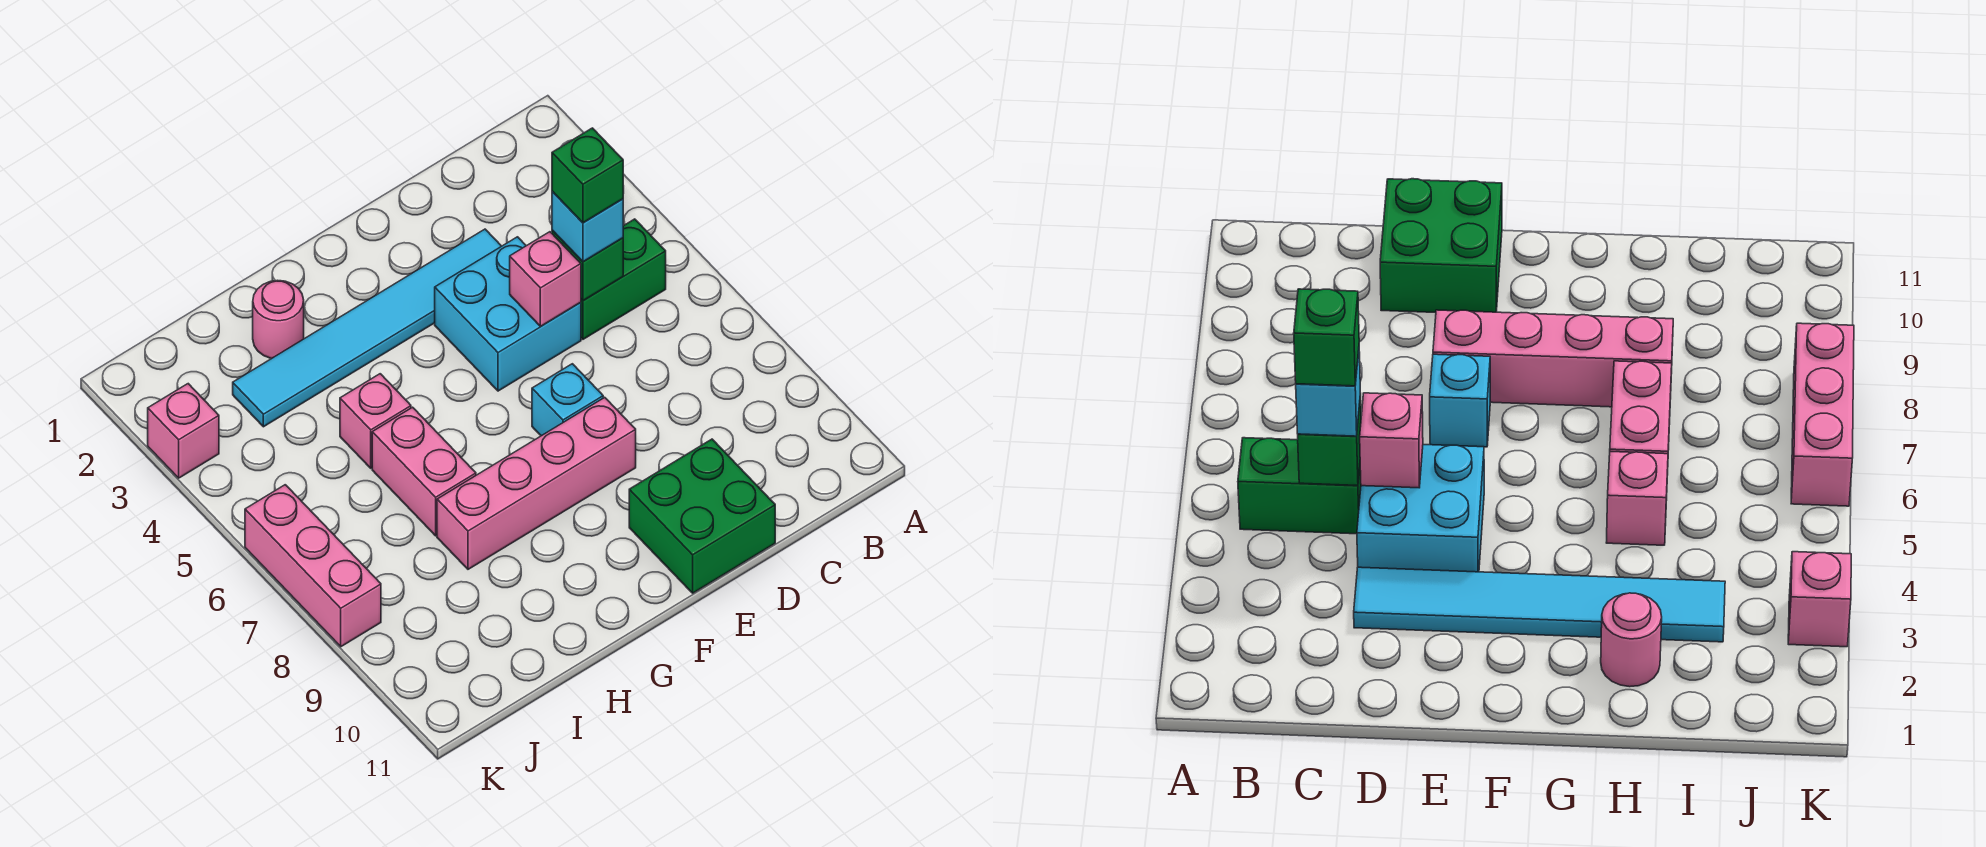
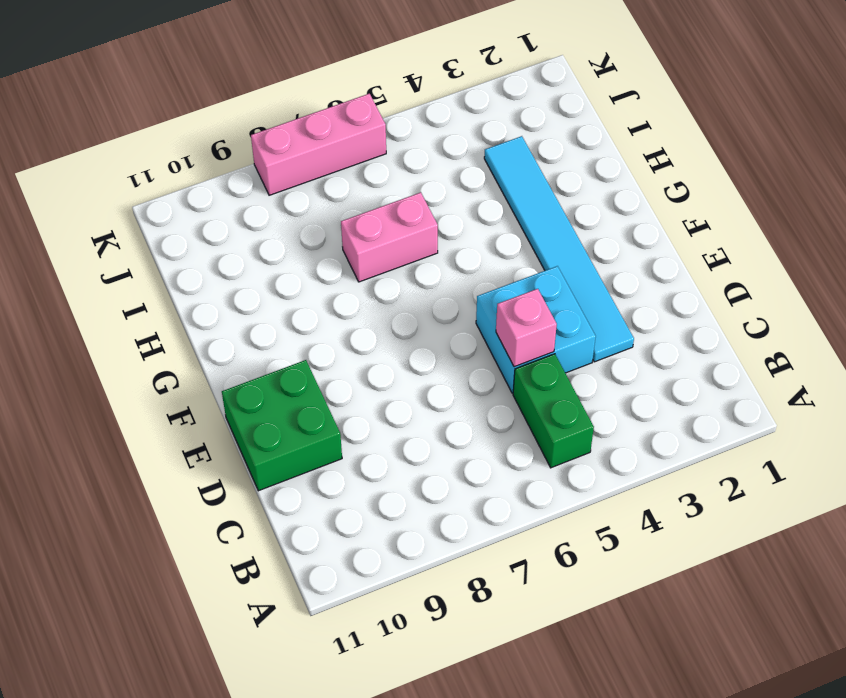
none -> cyan brick E7 level 1
none -> pink brick E8:H8 level 1
none -> pink round brick H2 level 1

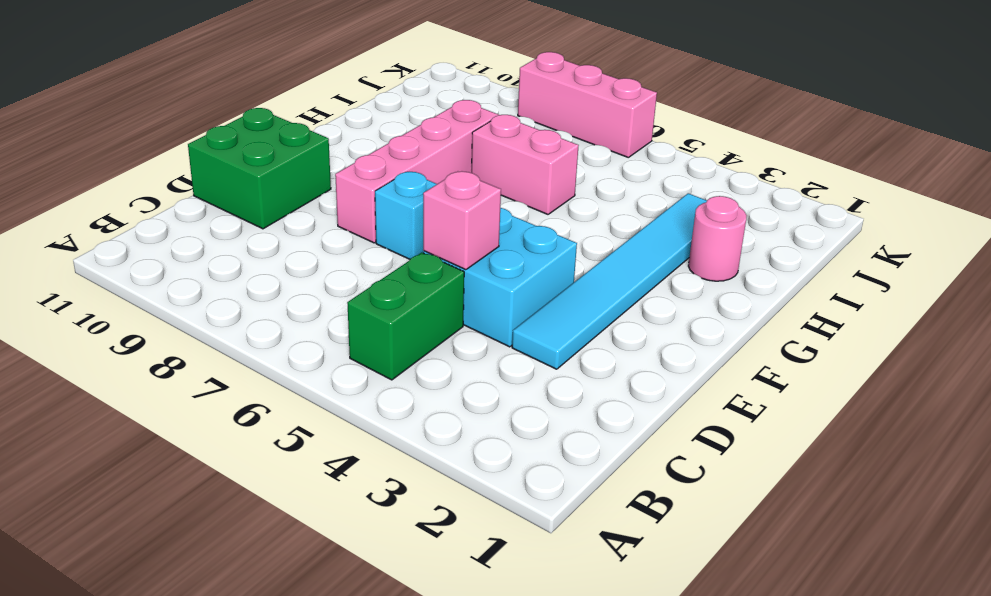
none -> pink brick H5 level 1
none -> pink brick K3 level 1
none -> green brick C5 level 2

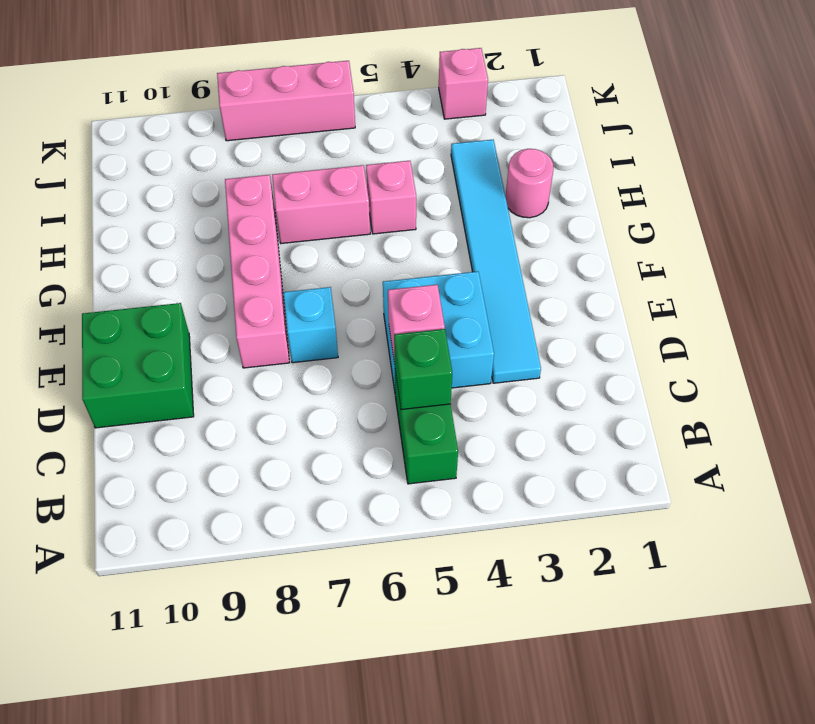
none -> cyan brick C5 level 3
none -> green brick C5 level 4

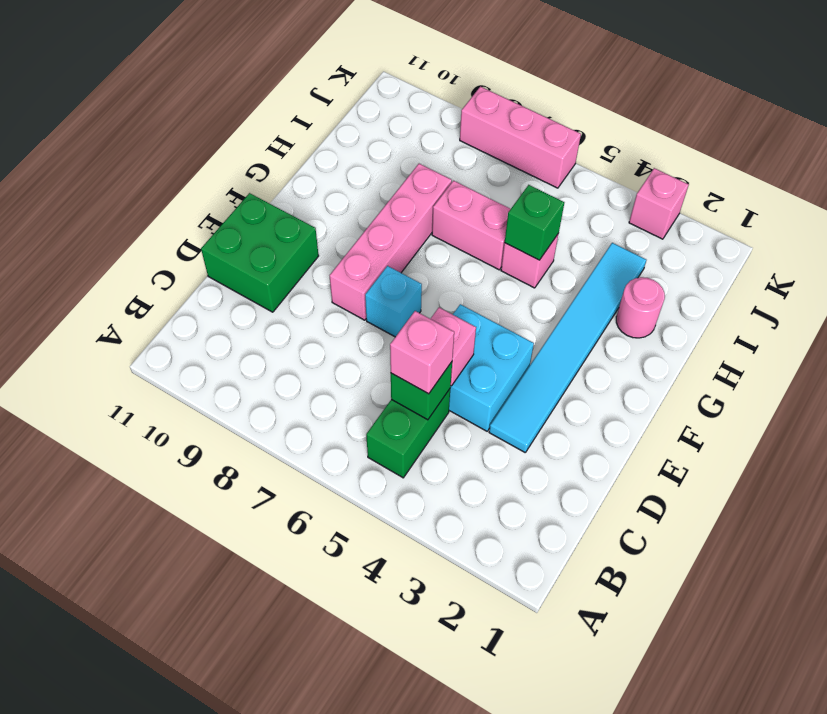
pink brick C5 level 3 -> cyan brick C5 level 3
green brick H5 level 2 -> green brick C5 level 4

